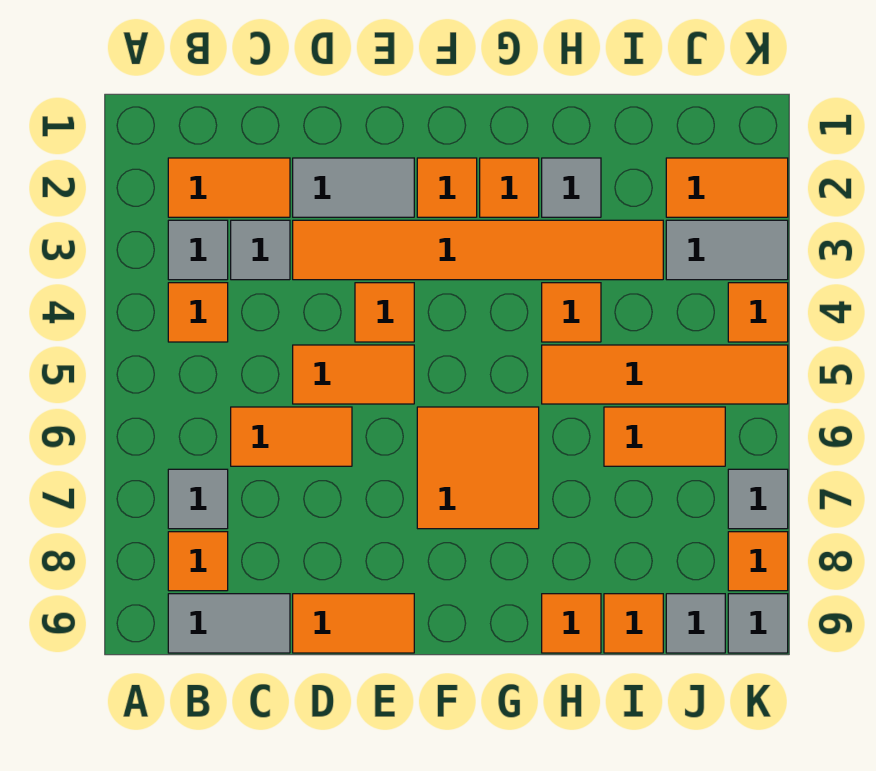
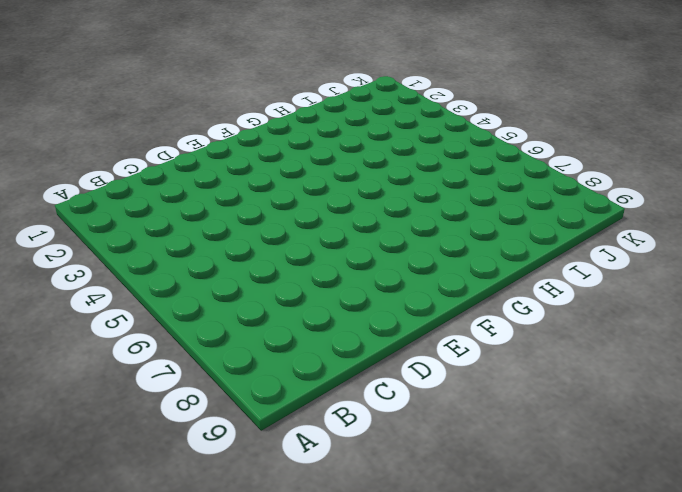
none -> orange tile B2:C2 level 1
none -> grey tile B3 level 1
none -> orange tile B4 level 1

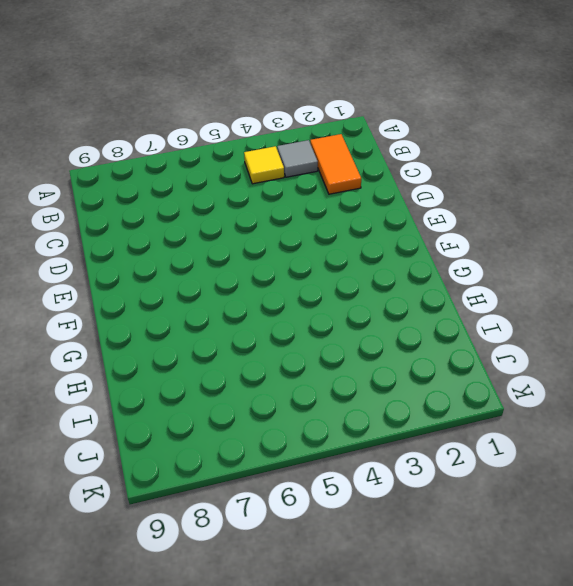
yellow tile B4 level 1 -> orange tile B4 level 1
none -> grey tile B7 level 1
none -> orange tile B8 level 1
none -> grey tile B9:C9 level 1

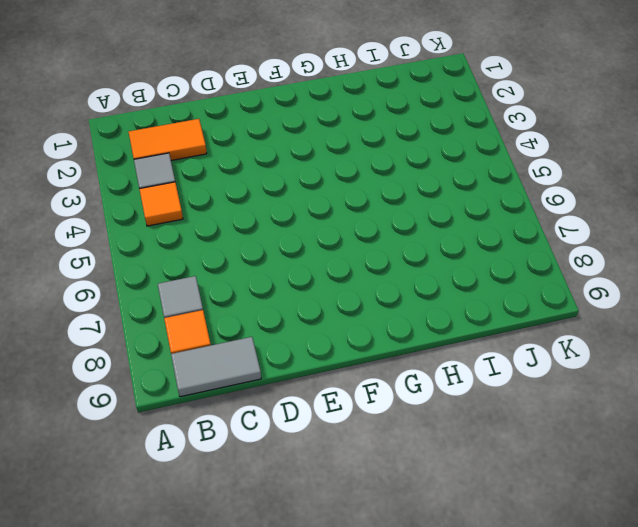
none -> grey tile C3 level 1
none -> orange tile C6:D6 level 1
none -> grey tile D2:E2 level 1

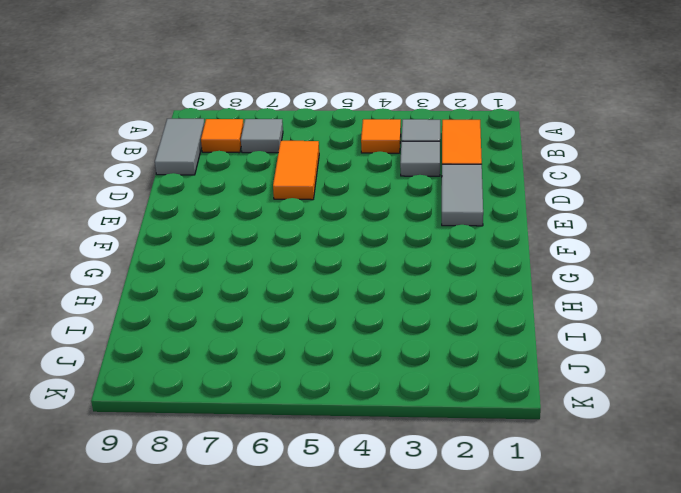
none -> orange tile D3:I3 level 1
none -> orange tile D5:E5 level 1
none -> orange tile D9:E9 level 1

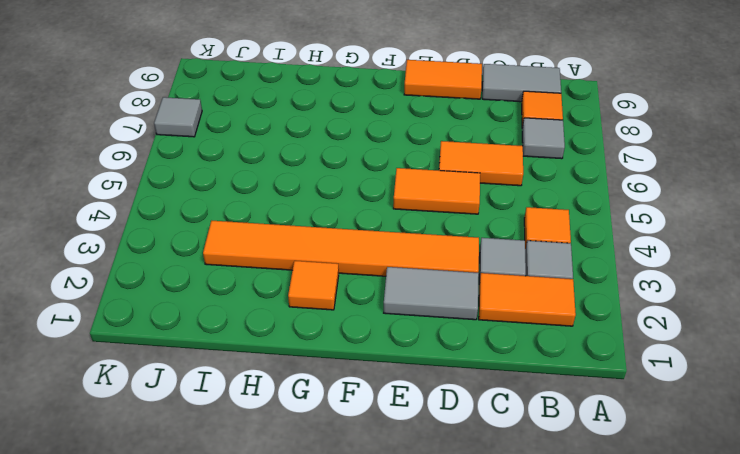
none -> orange tile E4 level 1
none -> orange tile F2 level 1
none -> orange tile F6:G7 level 1

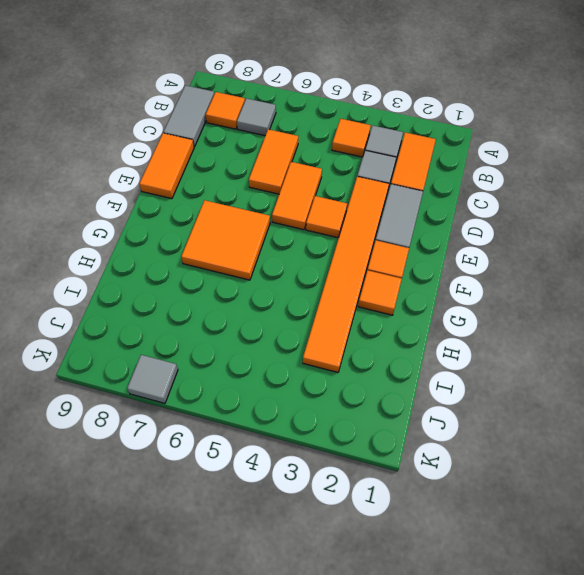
none -> grey tile H2 level 1
none -> orange tile H4 level 1
none -> orange tile H5:K5 level 1

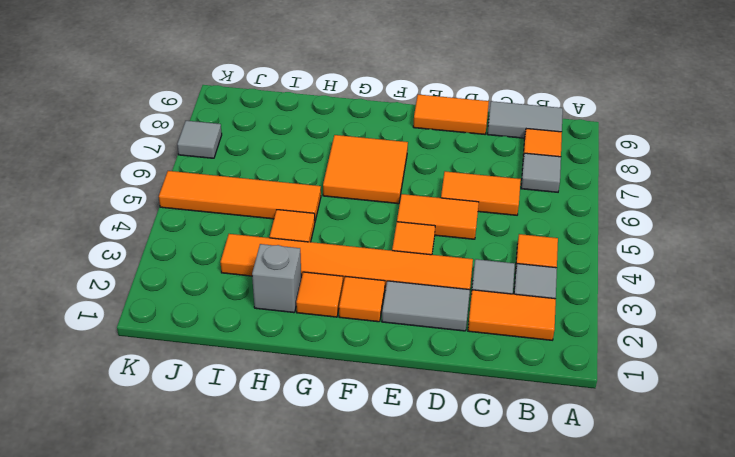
grey brick H2 level 1 -> grey tile H2 level 1
none -> orange tile H9 level 1
none -> orange tile I6:J6 level 1
none -> orange tile I9 level 1

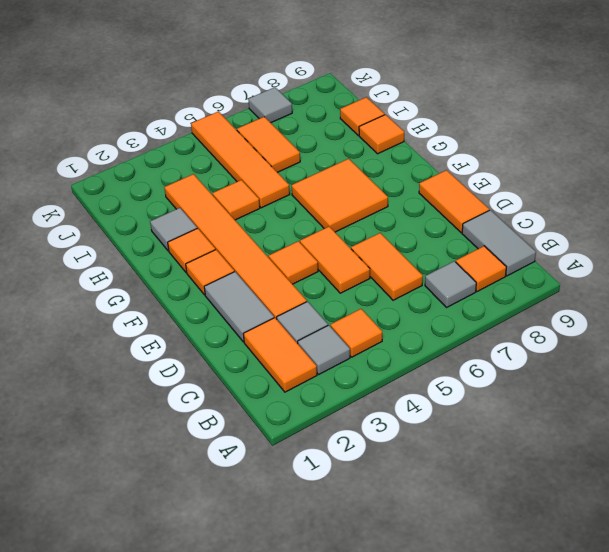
none -> orange tile J2:K2 level 1
none -> grey tile J3:K3 level 1
none -> grey tile J9 level 1

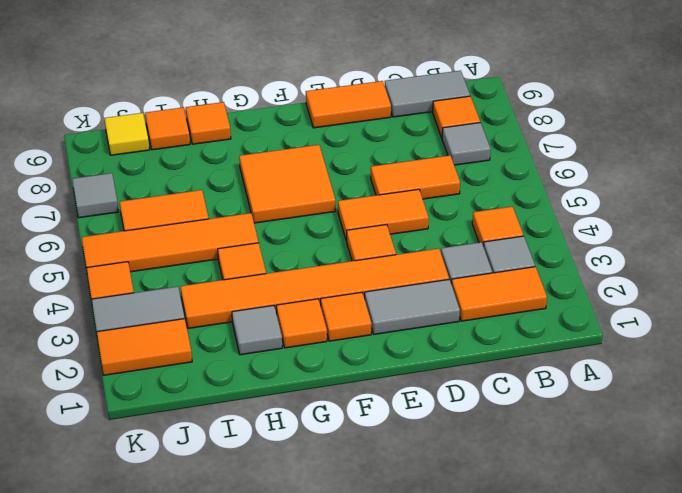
yellow tile J9 level 1 -> grey tile J9 level 1
none -> orange tile K8 level 1
none -> grey tile K9 level 1

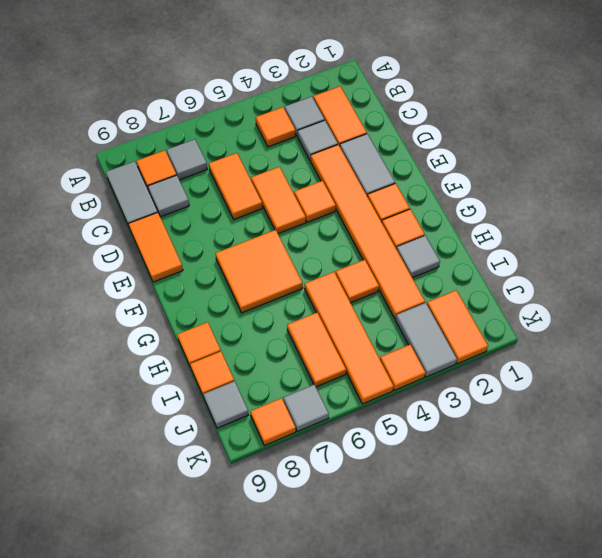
grey tile C8 level 1 -> grey tile K9 level 1

